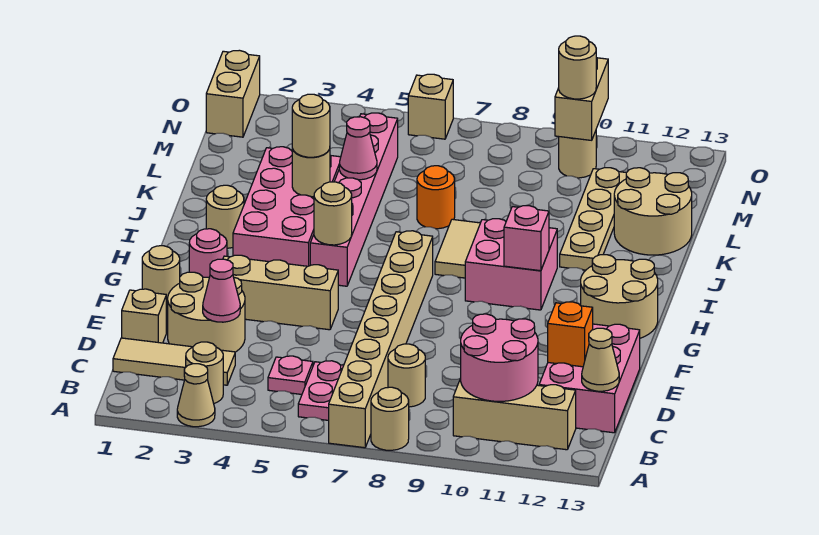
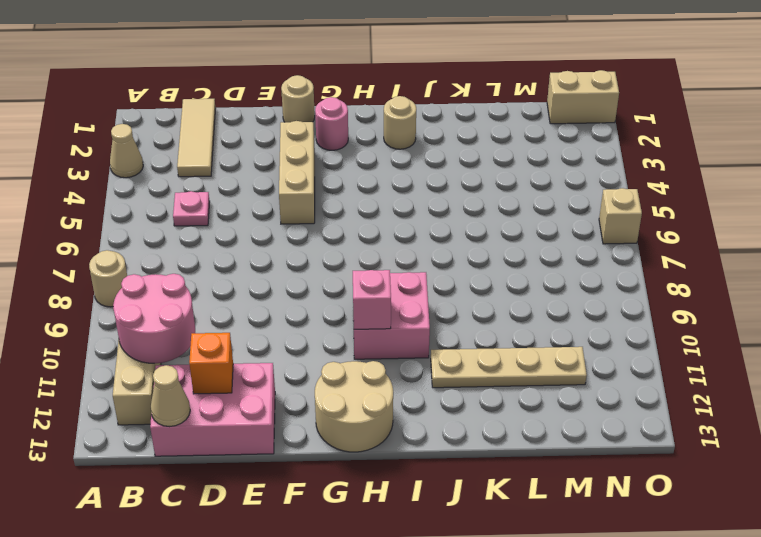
none -> tan brick A7:H7 level 1
none -> tan round brick B3 level 1
none -> pink plate B6:C6 level 1
none -> tan round brick C8 level 1

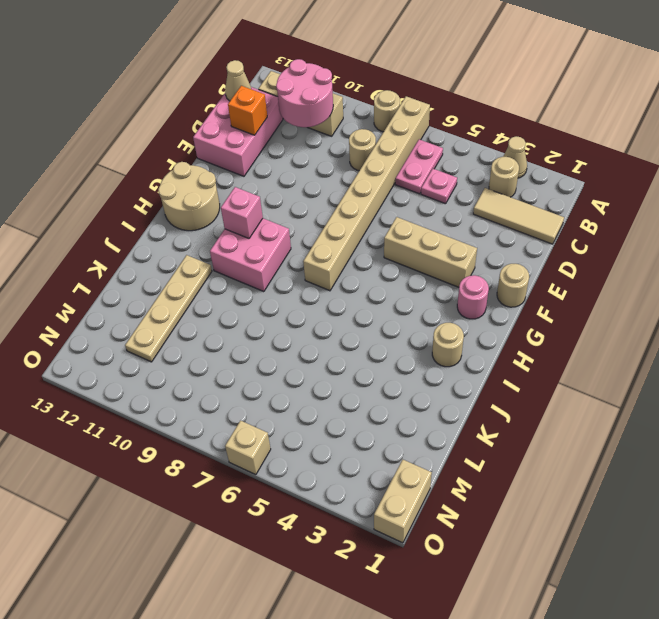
none -> tan brick D1 level 1
none -> tan round brick D2:E3 level 1
none -> pink brick H3:K4 level 1
none -> pink brick H5:M5 level 1

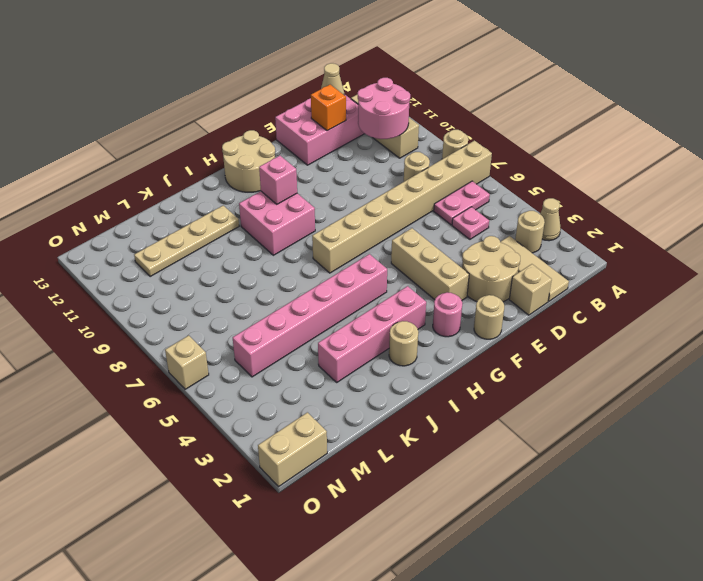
pink brick H3:K3 level 1 -> pink brick H3:K4 level 1
none -> tan tile I8:J8 level 1
none -> orange round brick K7 level 1
none -> tan round brick K12:L13 level 1
none -> tan round brick N10 level 1

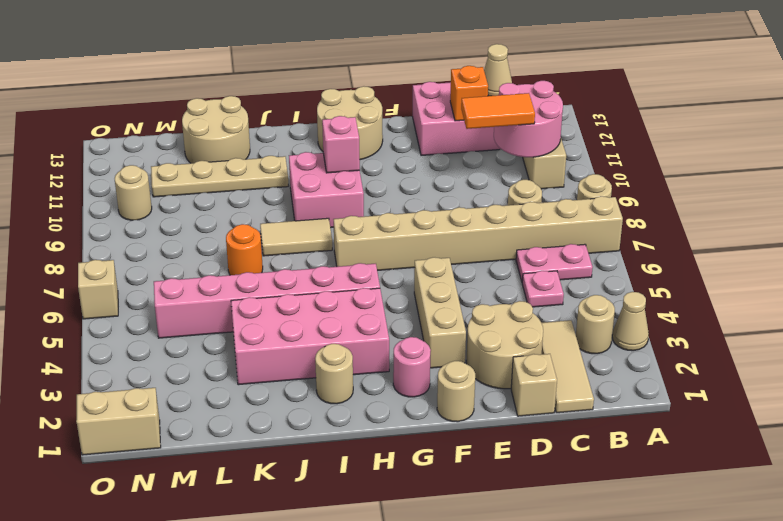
orange tile C10:D10 level 3 -> none
none -> pink cone D3 level 2
none -> tan round brick H5 level 2
none -> tan round brick J4 level 2
none -> pink cone K5 level 2

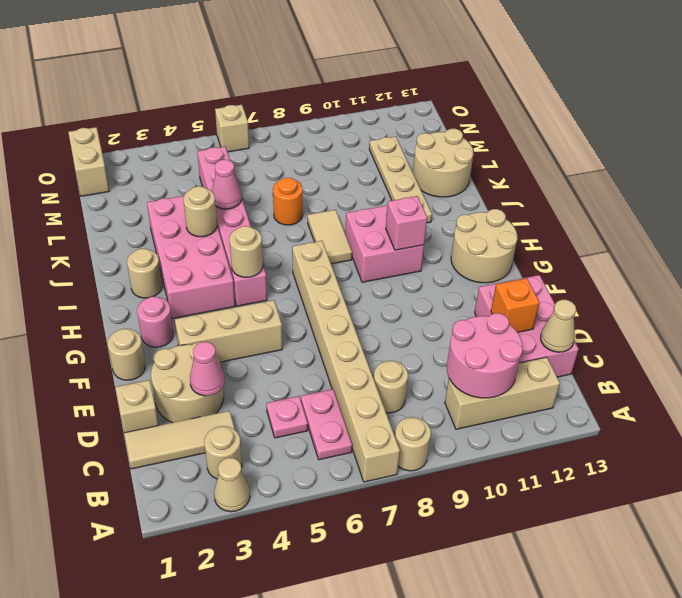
none -> tan round brick N10 level 1
none -> tan brick N10:O10 level 2
none -> tan round brick J4 level 3
none -> tan round brick N10 level 3

